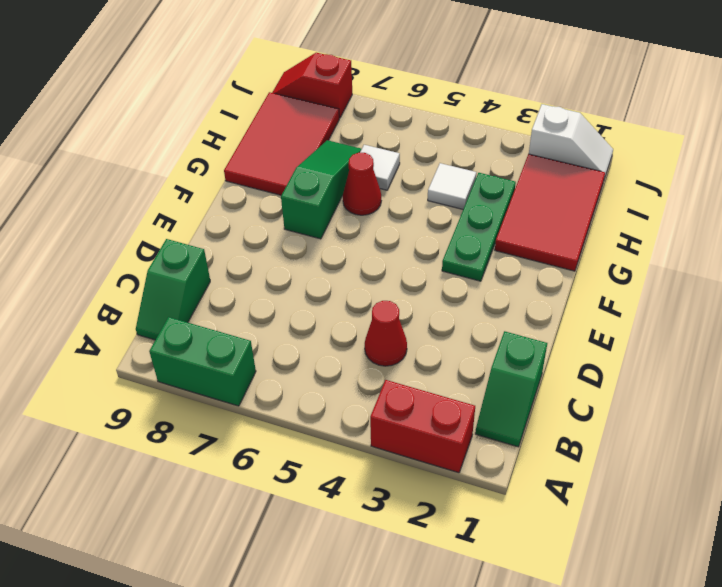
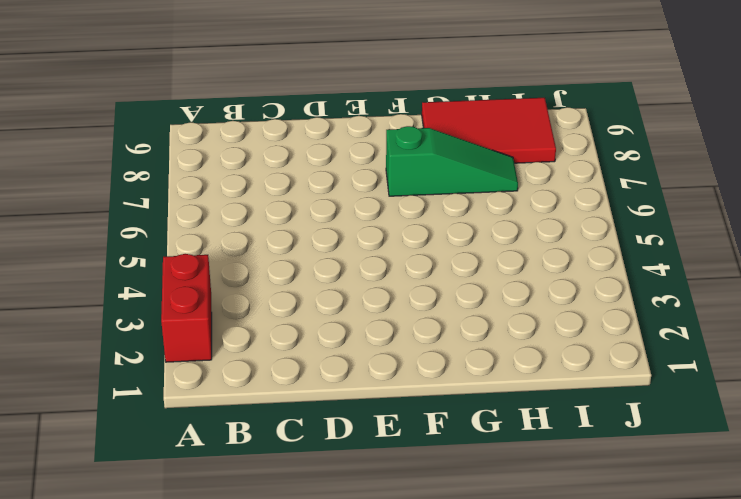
none -> green brick A7:A8 level 1
none -> green slope B1:C1 level 1 top C
none -> green slope B9:C9 level 1 top C

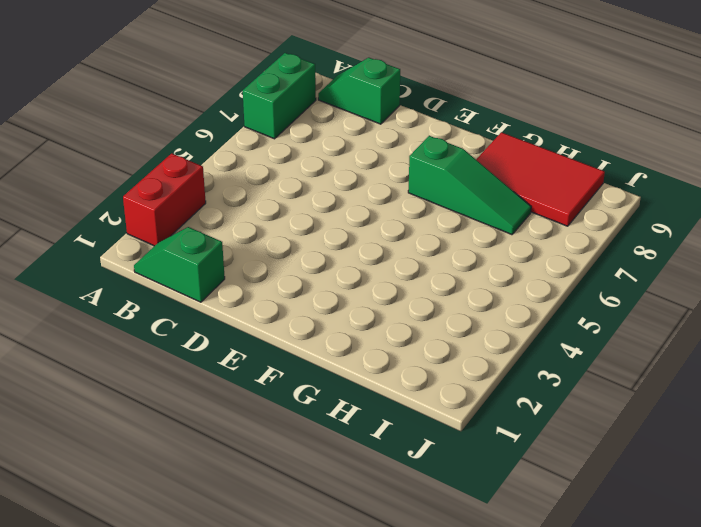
none -> red cone C4 level 1
none -> green plate F3:H3 level 1
none -> red tile G1:I2 level 1

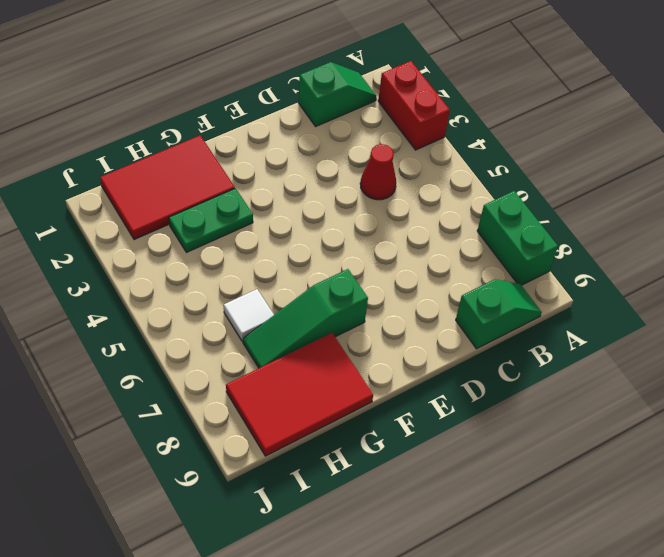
green plate G3:H3 level 1 -> green plate F3:H3 level 1
none -> red cone G6 level 1
none -> white tile H4 level 1
none -> white slope J1:J2 level 1 top 2

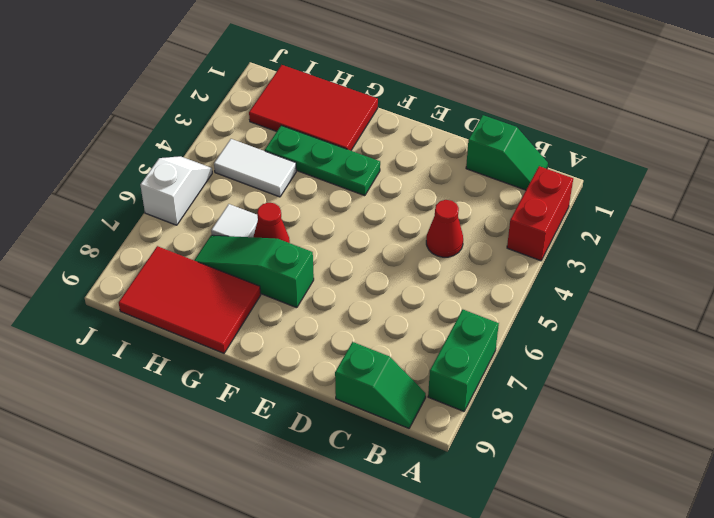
white tile H4:I4 level 1 -> white tile H4 level 1
white slope J5:J6 level 1 top 6 -> white slope J1:J2 level 1 top 2
none -> red slope J8:J9 level 1 top 8

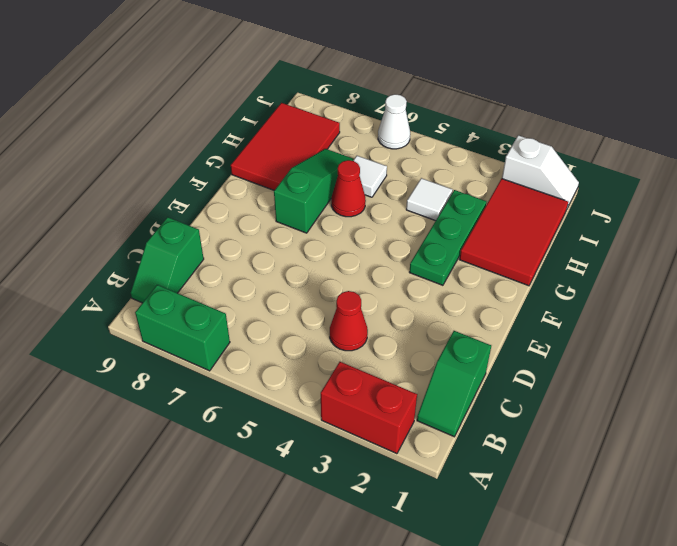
white cone J6 level 1 -> none
none -> red slope J8:J9 level 1 top 8

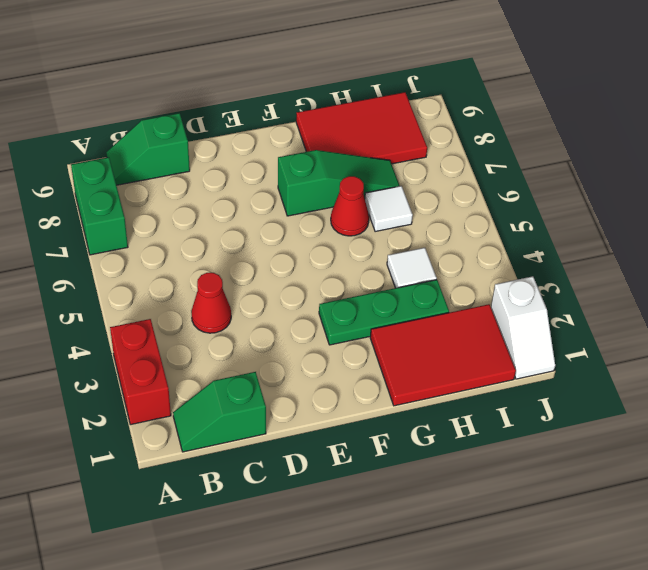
none -> red slope J8:J9 level 1 top 8

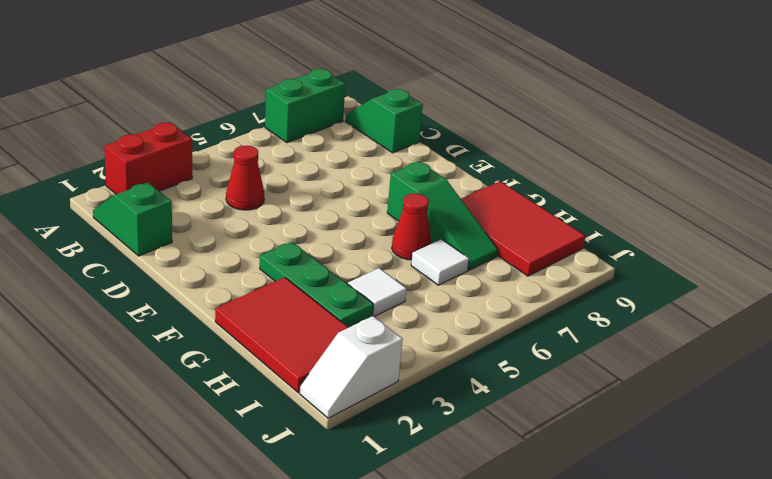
none -> red slope J8:J9 level 1 top 8

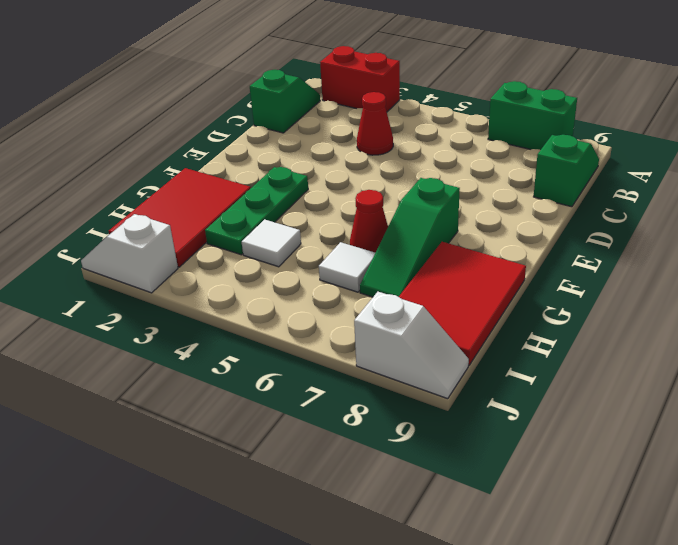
white slope J8:J9 level 1 top 8 -> red slope J8:J9 level 1 top 8

